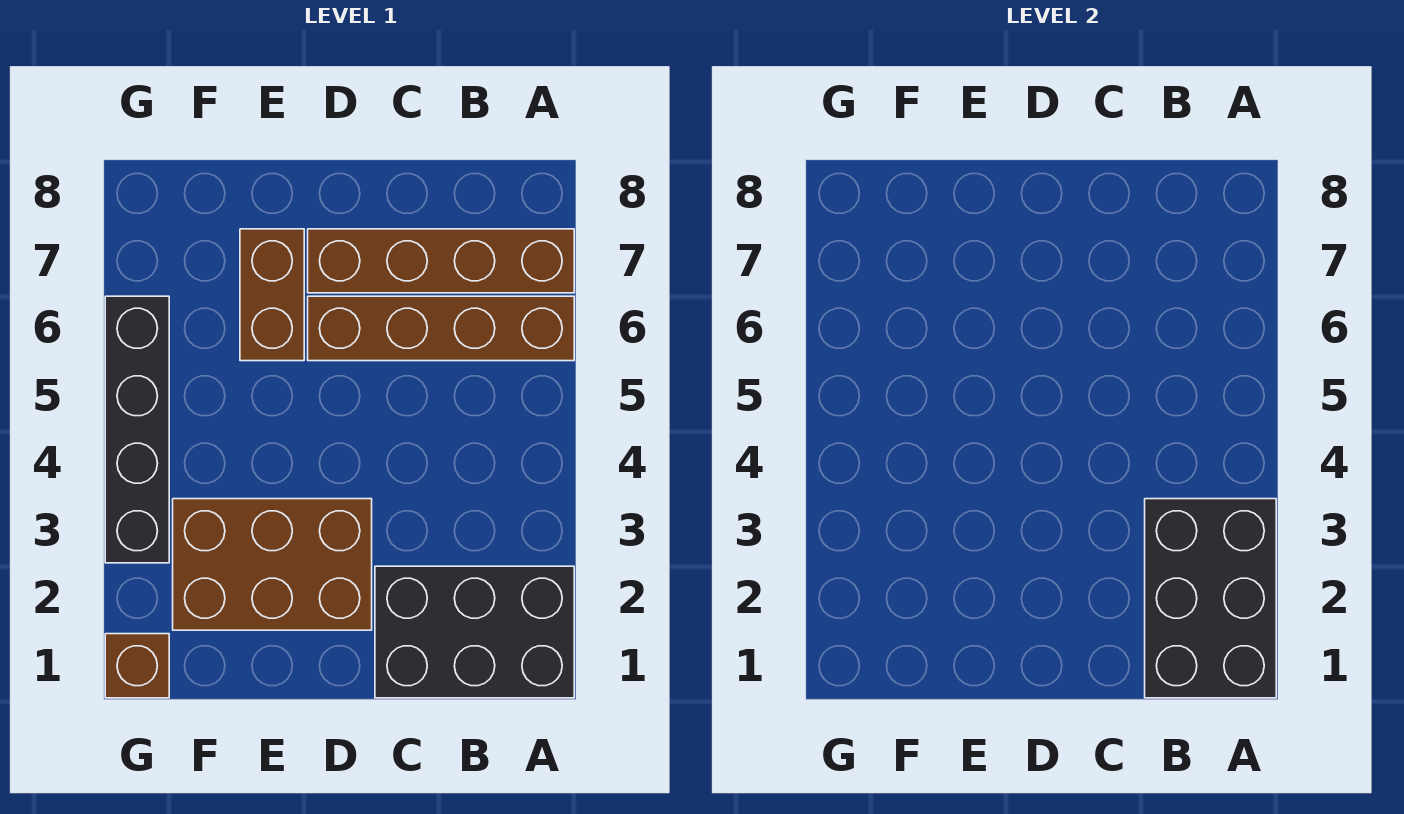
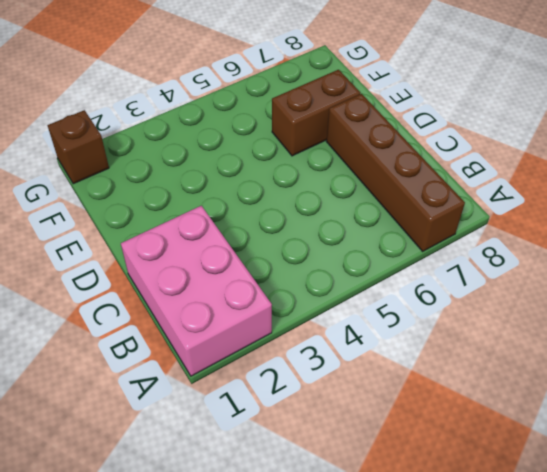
pink brick A1:C2 level 1 -> black brick A1:C2 level 1
none -> brown brick A6:D6 level 1
none -> brown brick D2:F3 level 1

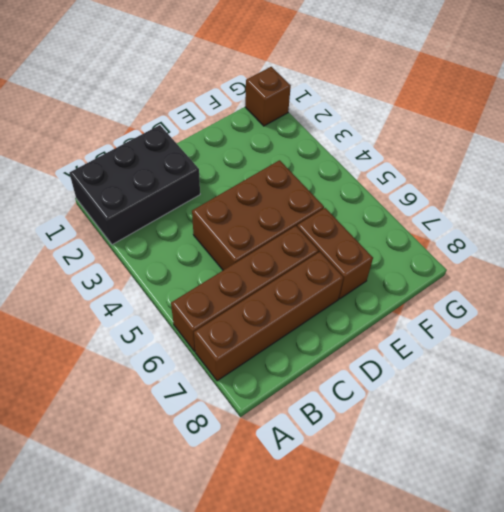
brown brick C4:E5 level 1 -> brown brick D2:F3 level 1
none -> black brick G3:G6 level 1
none -> black brick A1:B3 level 2

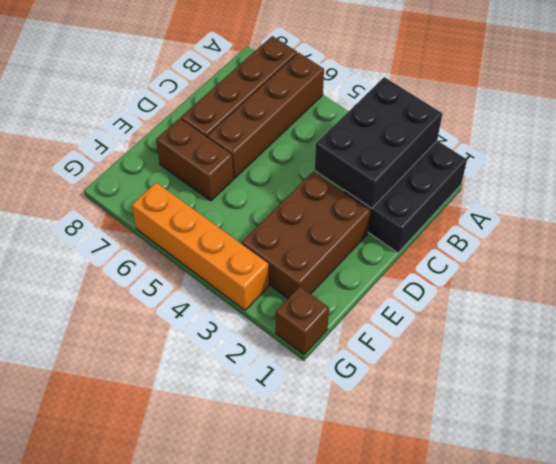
black brick A2:C3 level 2 -> black brick A1:B3 level 2
orange brick G3:G6 level 1 -> black brick G3:G6 level 1

